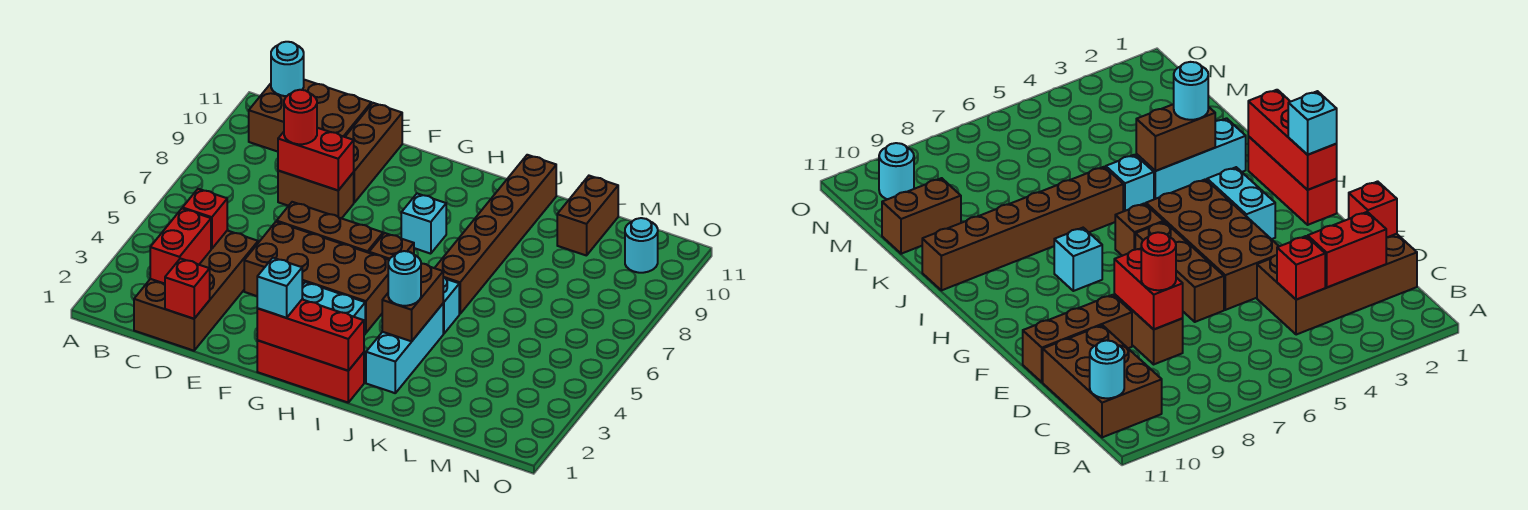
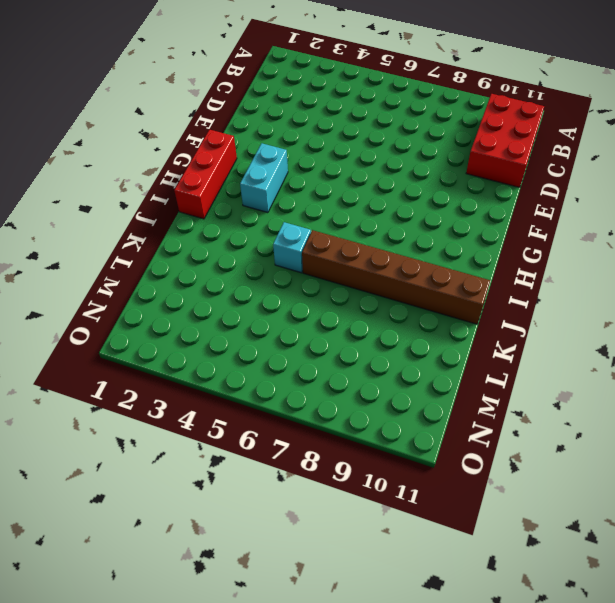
red brick B10:D11 level 1 -> brown brick B10:D11 level 1
none -> brown brick C1:D4 level 1
none -> brown brick D8:E8 level 1
none -> brown brick E4:H5 level 1

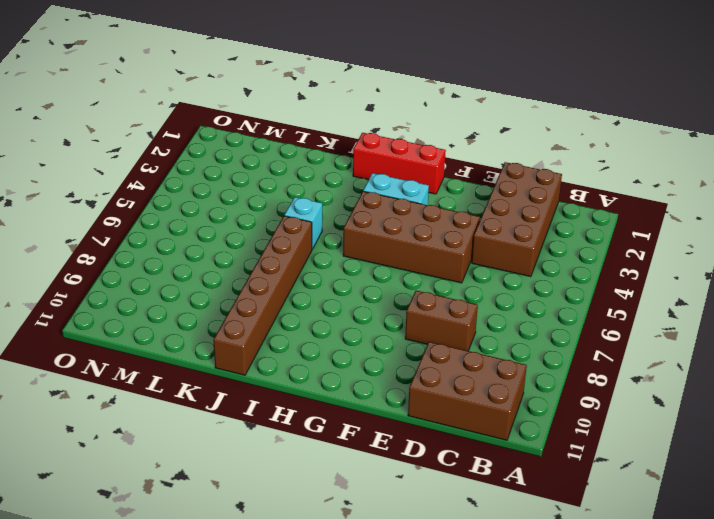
none -> brown brick E6:G6 level 1
none -> brown brick E9:E11 level 1
none -> brown brick H6 level 1

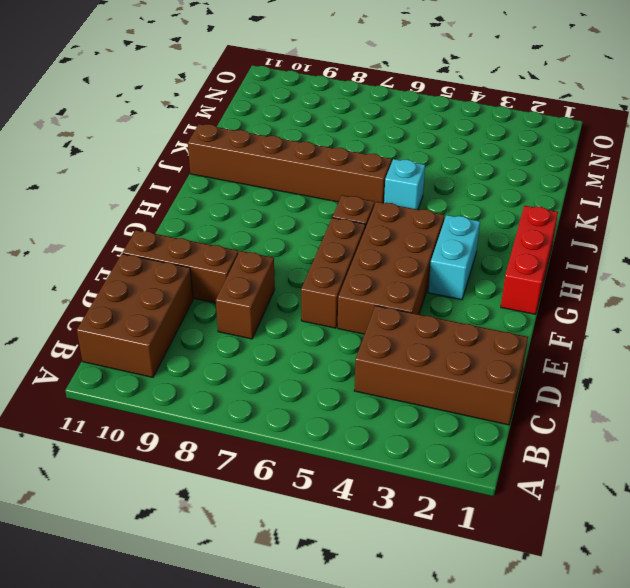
none -> cyan brick H8 level 1
none -> cyan brick J2:J4 level 1
none -> brown brick L10:L11 level 1

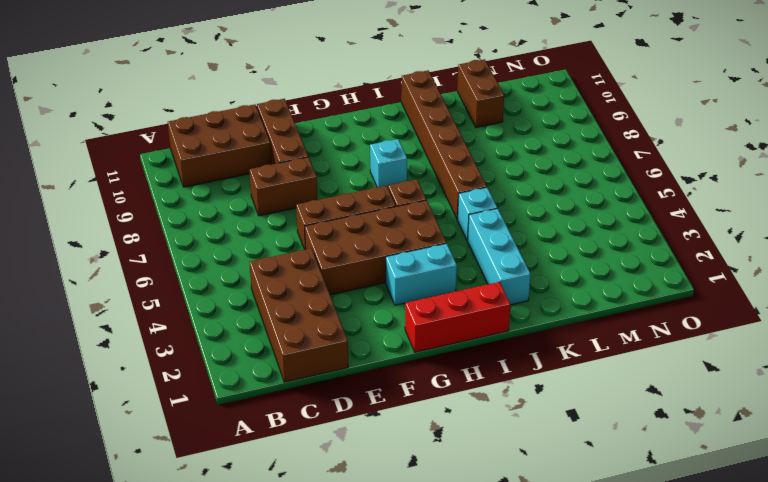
none -> cyan round brick N10 level 1
none -> cyan round brick B11 level 2
none -> red brick C2:C3 level 2

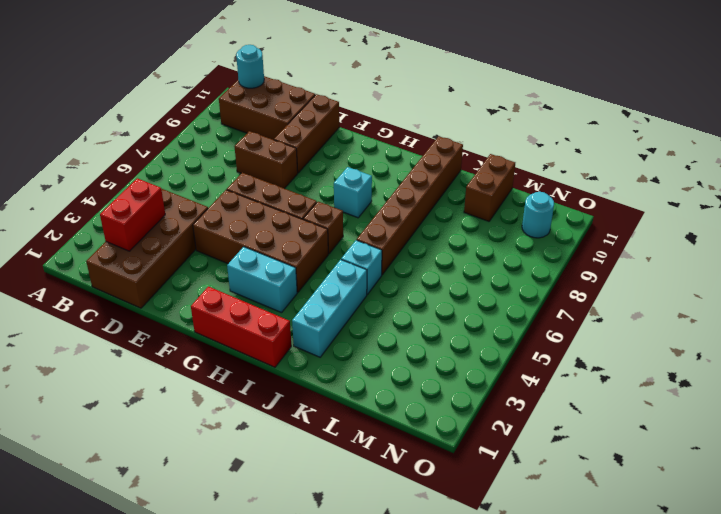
none -> red brick C4 level 2
none -> red brick D1 level 2
none -> red brick D8:E8 level 2

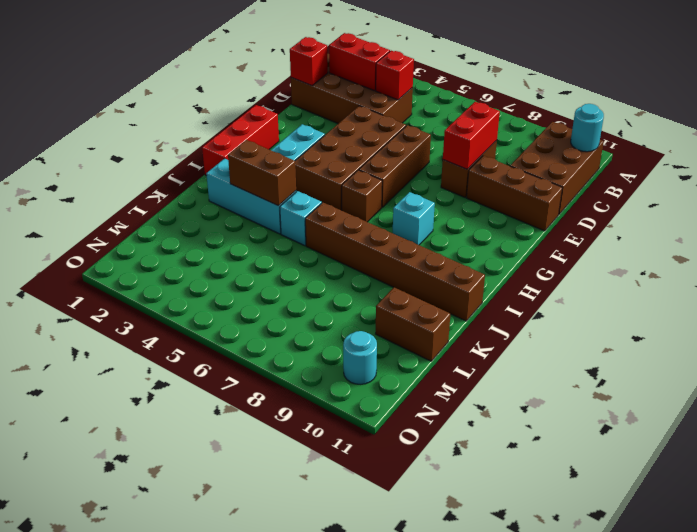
none -> red brick G1:I1 level 2
none -> red round brick D8 level 3
none -> cyan brick G1 level 3

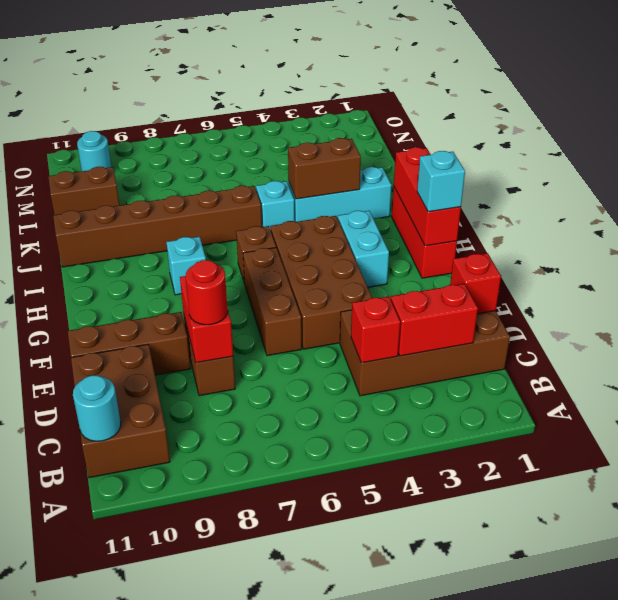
none -> cyan round brick J3 level 3

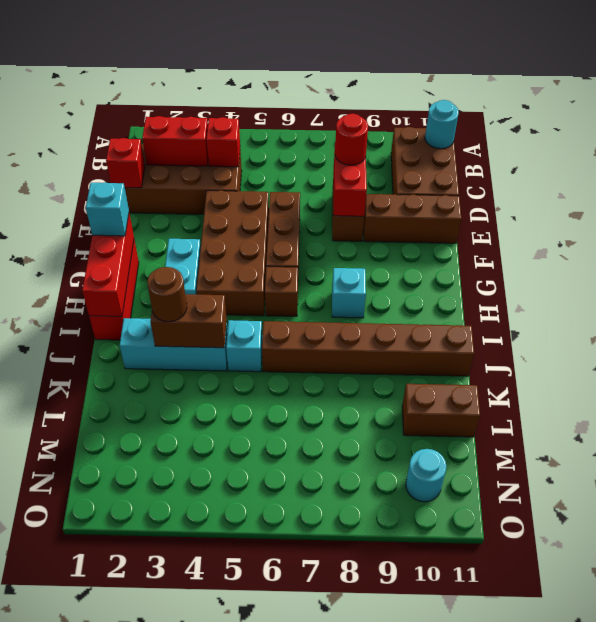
brown round brick J3 level 3 -> cyan round brick J3 level 3

